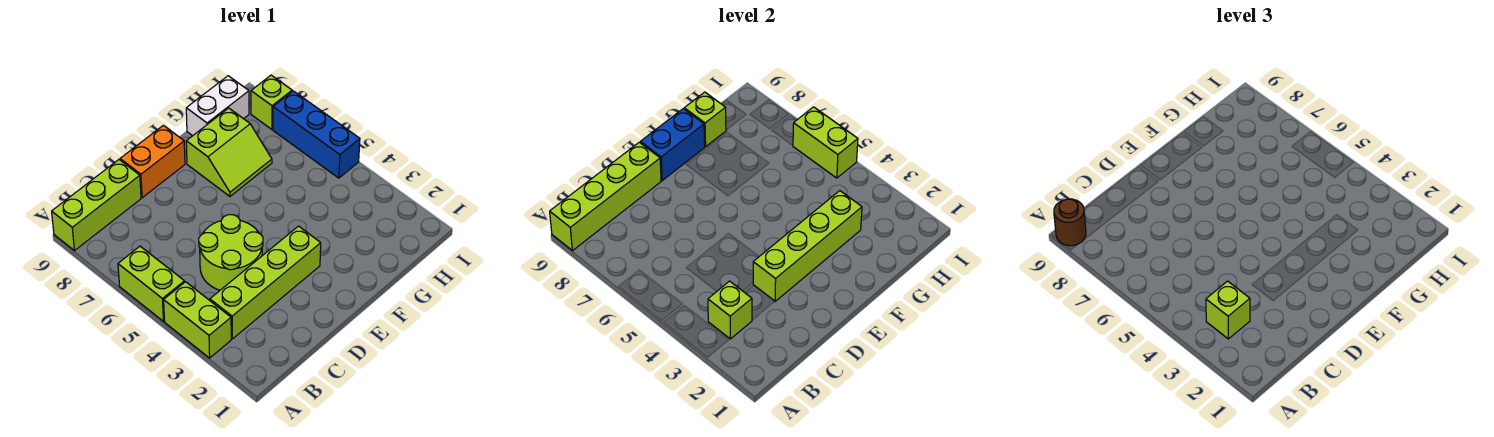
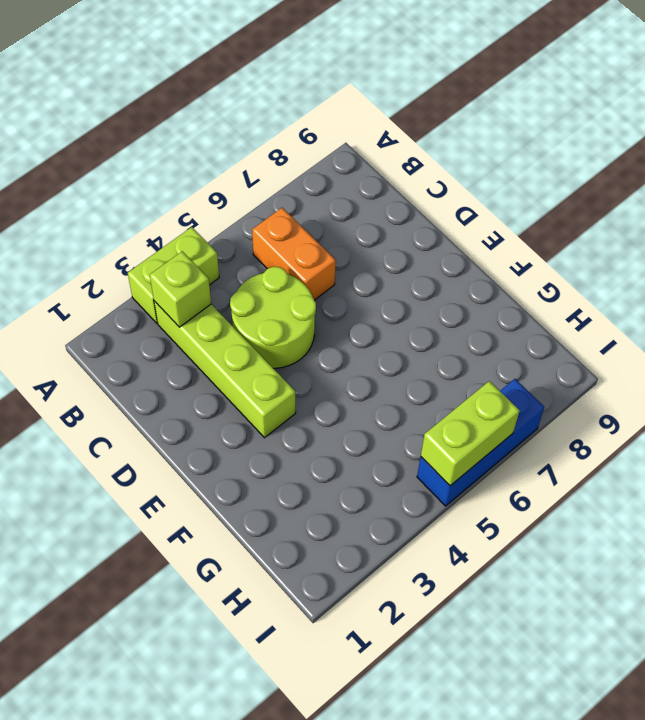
orange brick B6:C6 level 1 -> orange brick D9:E9 level 1
none -> lime brick A5:A6 level 1
none -> lime brick A9:C9 level 1
none -> lime slope F7:G8 level 1 top 8

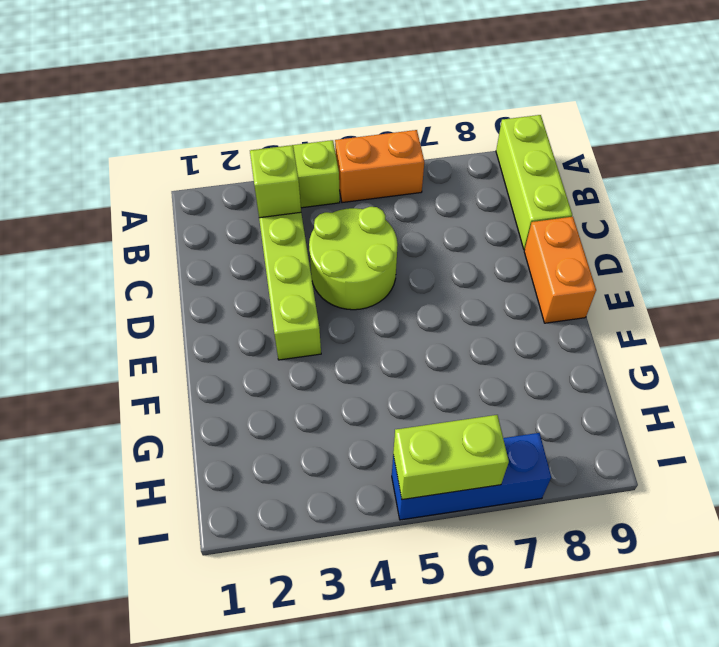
orange brick A5:A6 level 1 -> lime brick A5:A6 level 1
none -> lime slope F7:G8 level 1 top 8
none -> white brick G9:H9 level 1
none -> lime brick I8 level 1

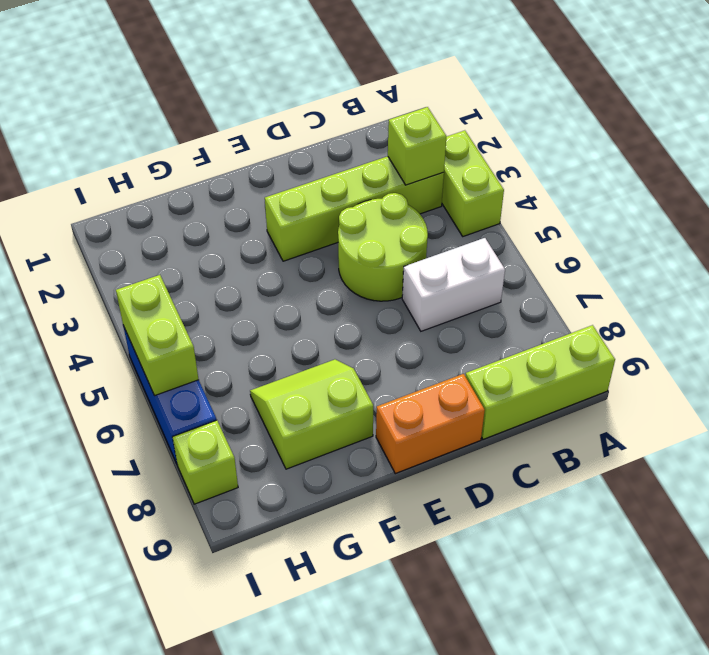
white brick B6:C6 level 1 -> white brick G9:H9 level 1
none -> lime brick A5:A6 level 1
none -> lime brick A9:D9 level 2
none -> lime brick D3:G3 level 2

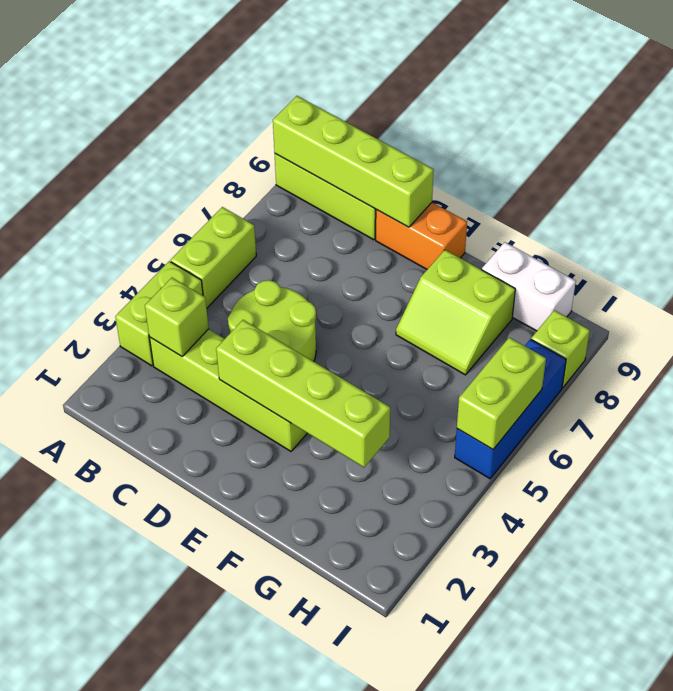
none -> blue brick E9:F9 level 2
none -> lime brick G9 level 2
none -> brown round brick A9 level 3

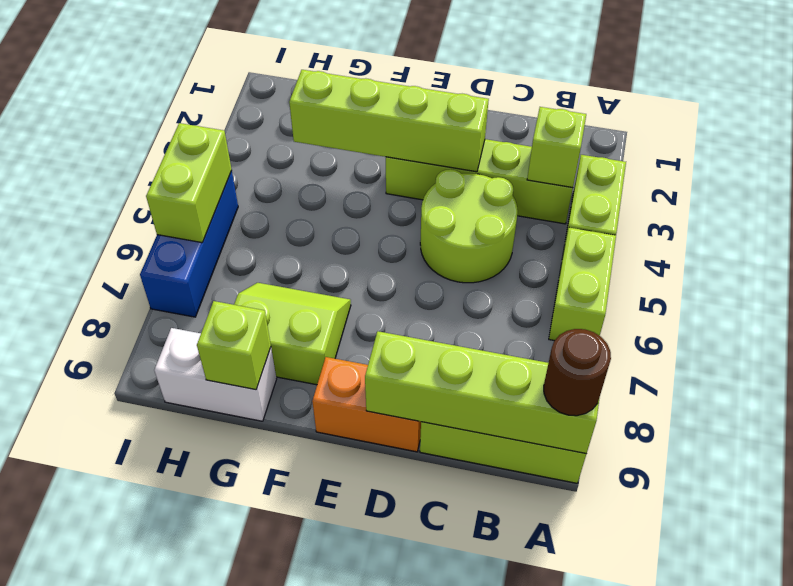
none -> lime brick I8 level 1
none -> blue brick E9:F9 level 2
none -> lime brick B3 level 3

